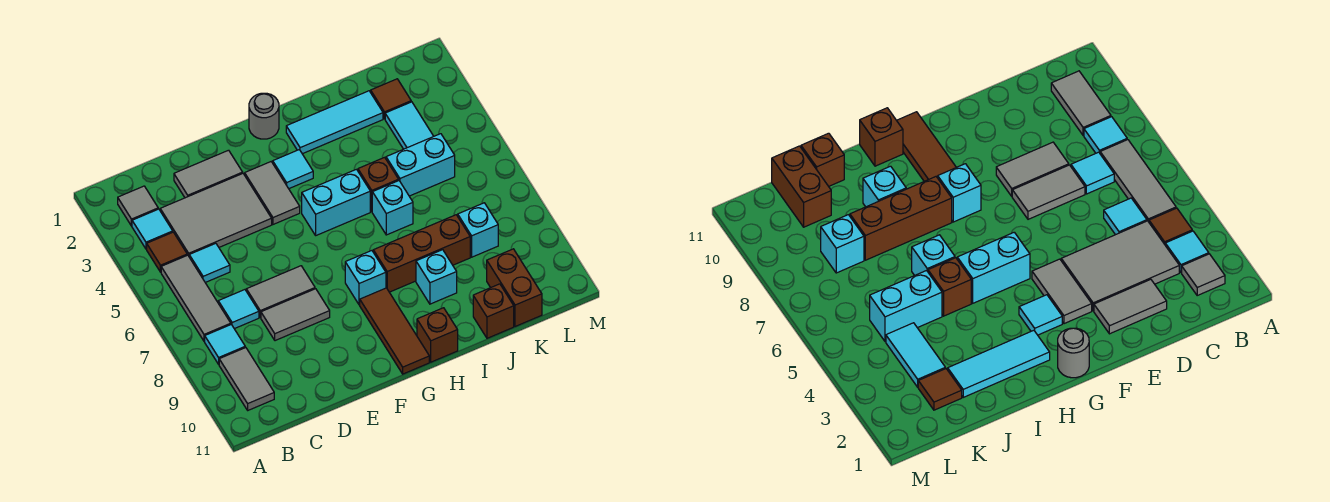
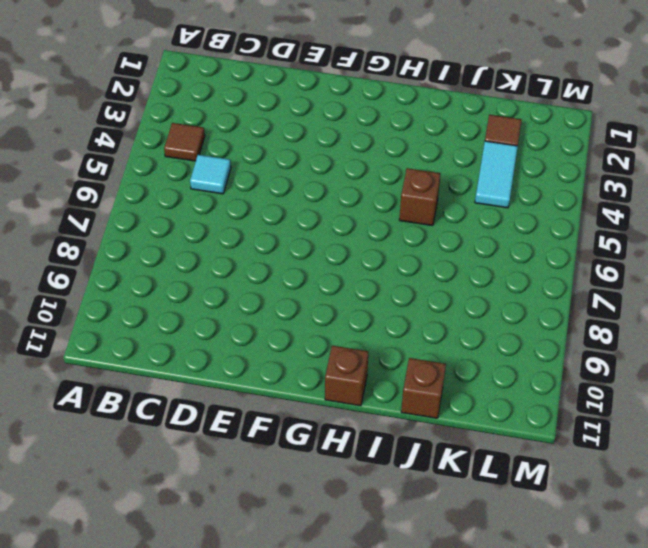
none -> grey tile B2 level 1
none -> cyan tile B3 level 1
none -> grey tile B5:B7 level 1
none -> cyan tile B8 level 1

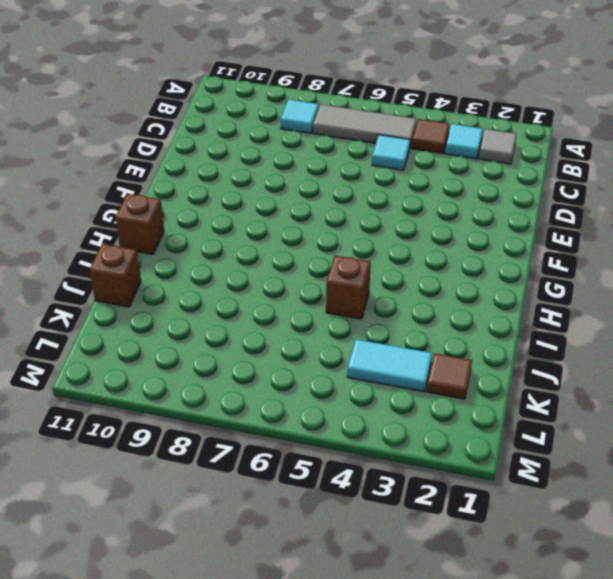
none -> grey tile B9:B10 level 1
none -> grey tile C3:E4 level 1
none -> cyan tile C7 level 1
none -> grey tile D2:E2 level 1

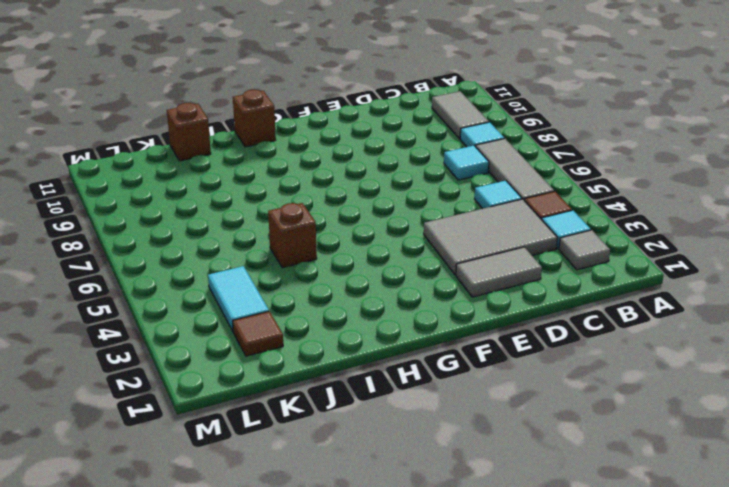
none -> grey tile D7:E7 level 1
none -> grey tile D8:E8 level 1
none -> grey tile F3:F4 level 1
none -> grey round brick G1 level 1

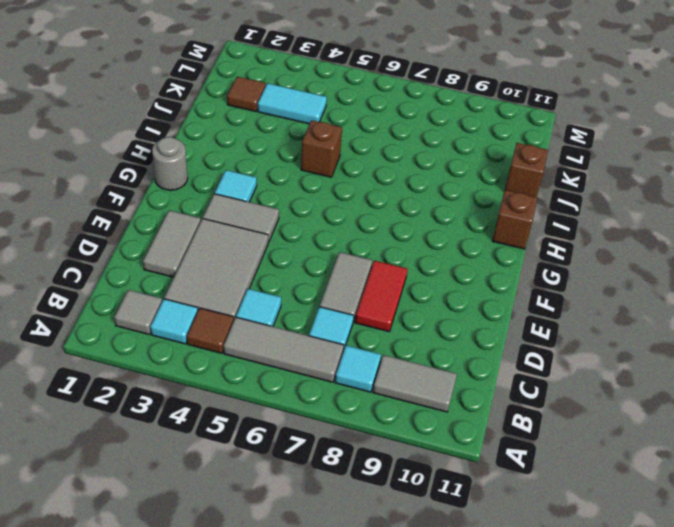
red tile D8:E8 level 1 -> grey tile D8:E8 level 1
none -> cyan brick G5:H5 level 1
none -> cyan brick G8 level 1
none -> brown tile G9:G11 level 1
none -> cyan tile H2:J2 level 1

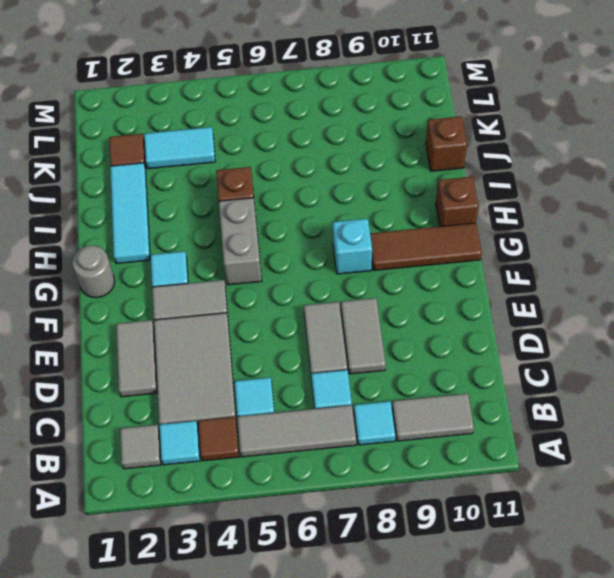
grey brick G5:H5 level 1 -> cyan brick G5:H5 level 1
none -> brown brick H8:J8 level 1
none -> cyan brick I6 level 1
none -> cyan brick I9 level 1
none -> cyan brick J5:K5 level 1

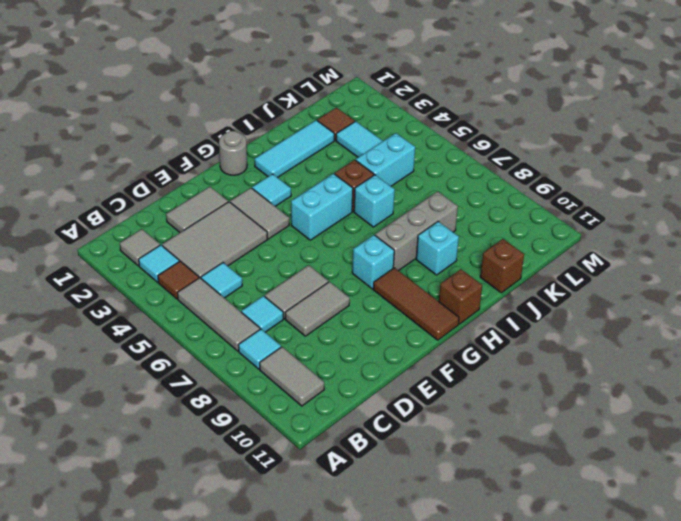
grey brick H8:J8 level 1 -> brown brick H8:J8 level 1
none -> cyan brick K8 level 1
none -> brown brick K10:K11 level 1

